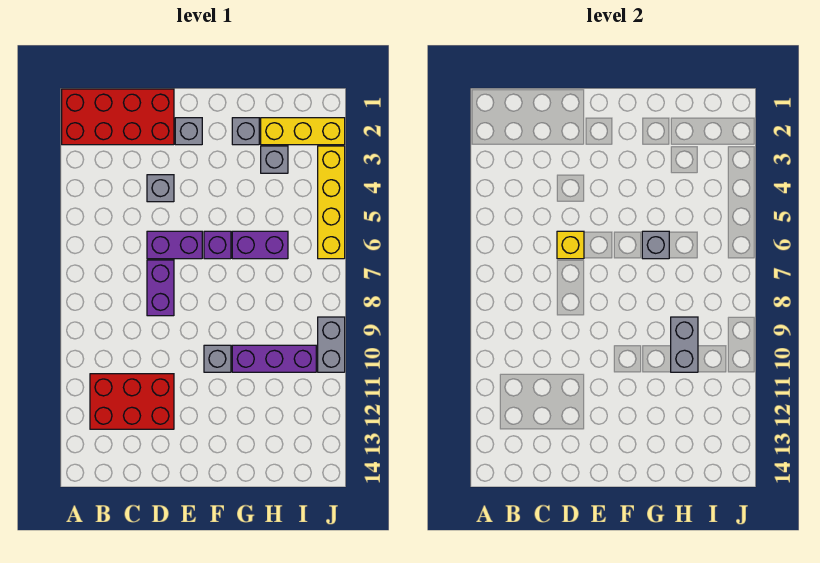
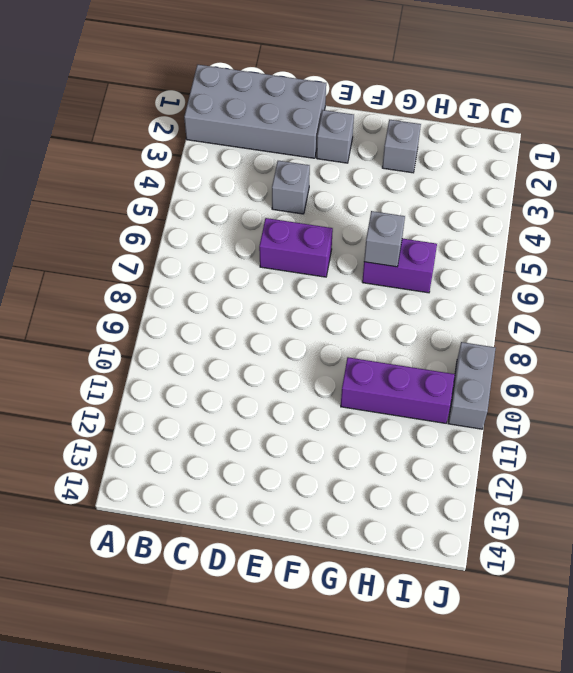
grey brick A1:D2 level 1 -> red brick A1:D2 level 1
none -> red brick B11:D12 level 1
none -> purple brick D7:D8 level 1
none -> purple brick F6 level 1

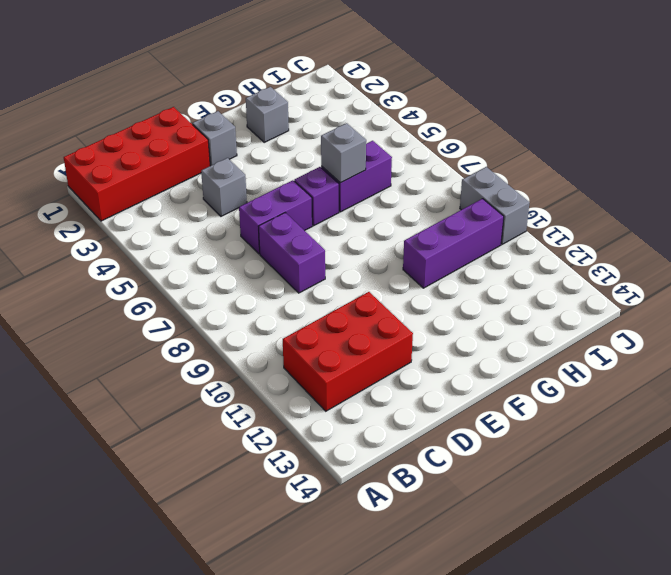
none -> grey brick F10 level 1
none -> yellow brick H2:J2 level 1
none -> grey brick H3 level 1

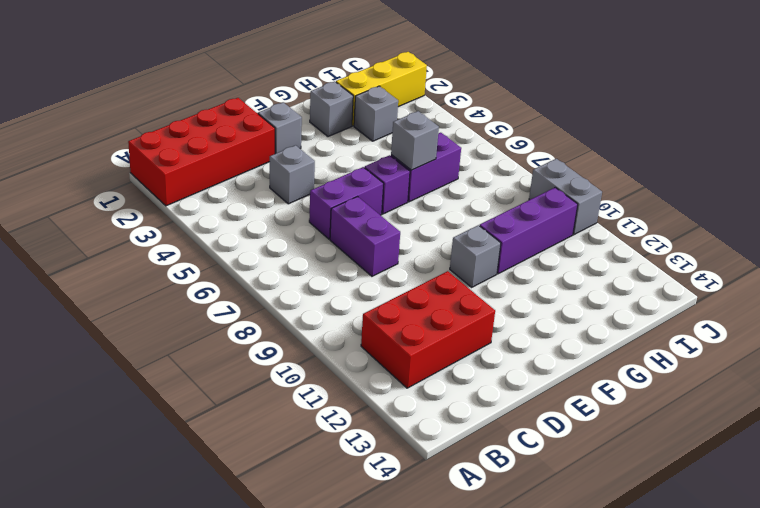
none -> yellow brick J3:J6 level 1
none -> yellow brick D6 level 2
none -> grey brick H9:H10 level 2

